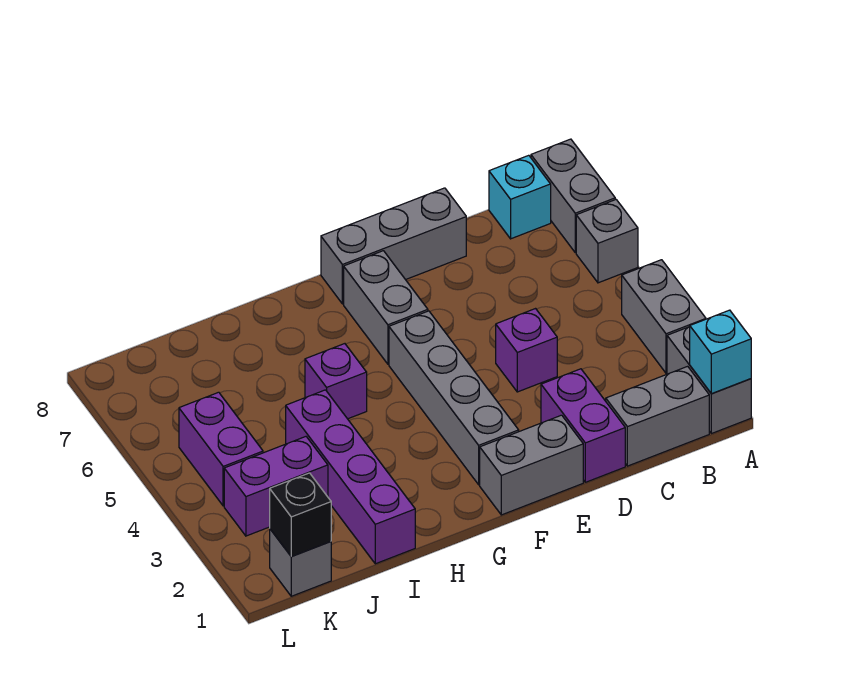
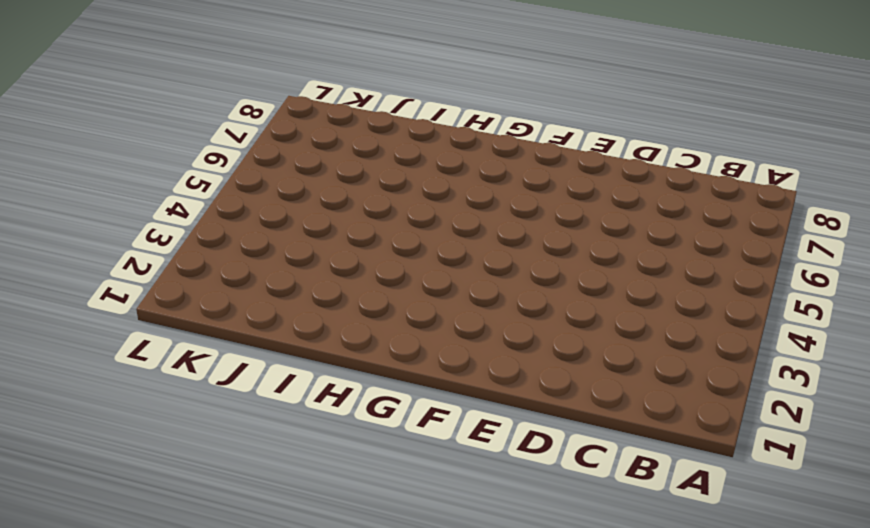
none -> grey brick A1:A2 level 1
none -> grey brick A3:A4 level 1
none -> grey brick A6 level 1

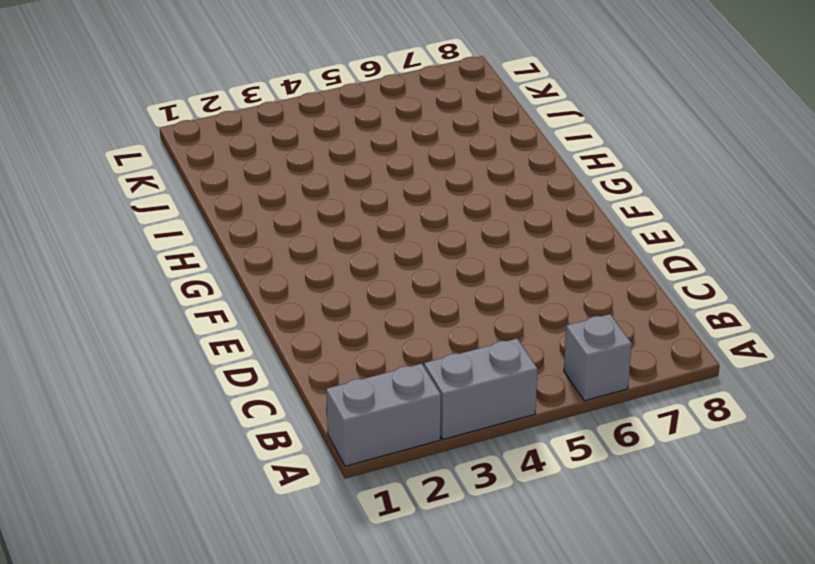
none -> grey brick A7:A8 level 1
none -> grey brick B1:C1 level 1
none -> cyan brick B8 level 1

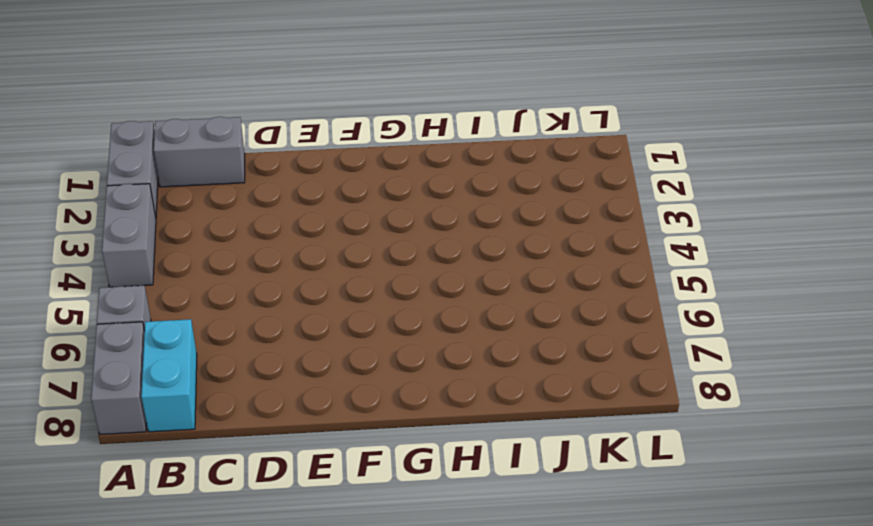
cyan brick B7:B8 level 1 -> cyan brick B8 level 1
none -> purple brick D1:D2 level 1
none -> purple brick D4 level 1
none -> grey brick D8:F8 level 1

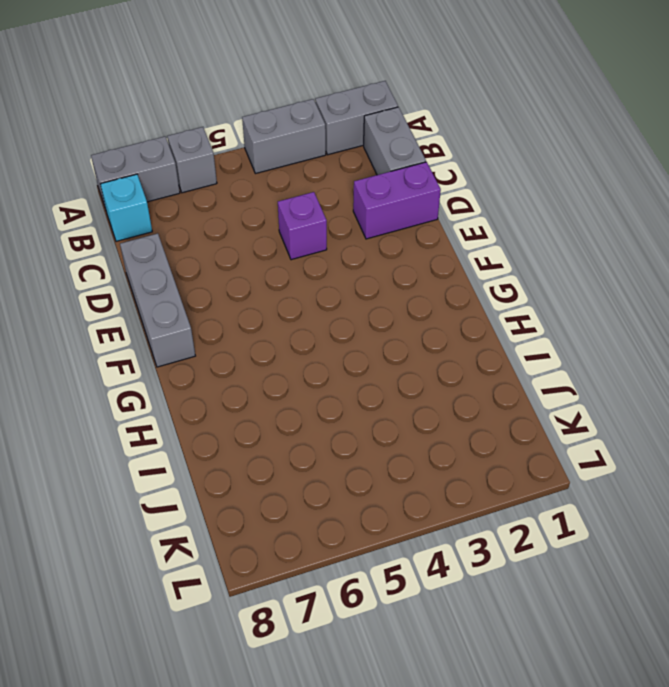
none -> grey brick E1:F1 level 1
none -> grey brick F2:F5 level 1
none -> grey brick F6:F7 level 1

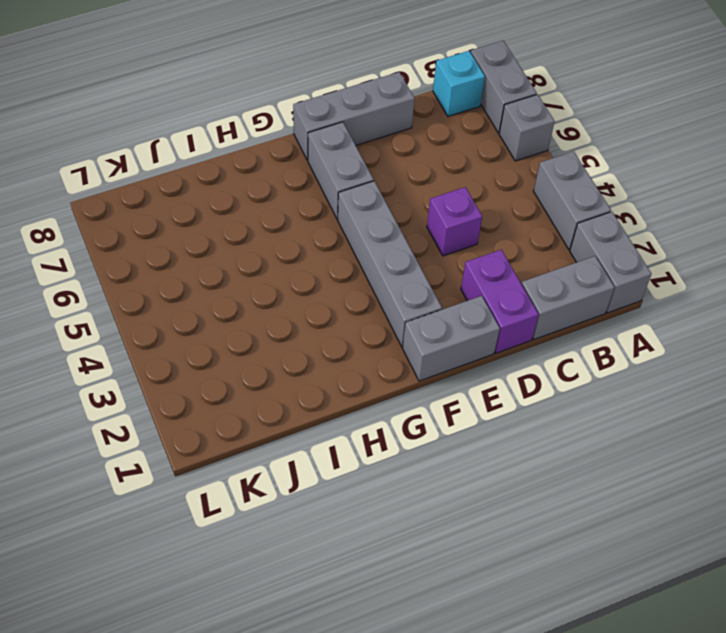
none -> purple brick H5 level 1
none -> purple brick I1:I4 level 1
none -> purple brick J3:K3 level 1

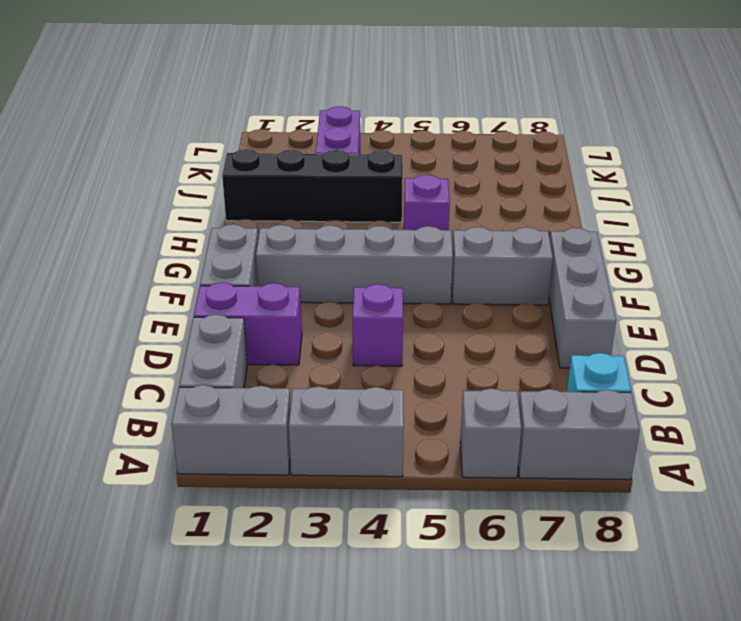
black brick I1:I4 level 1 -> purple brick I1:I4 level 1
none -> grey brick K1 level 1
none -> purple brick K4:K5 level 1
none -> cyan brick A1 level 2

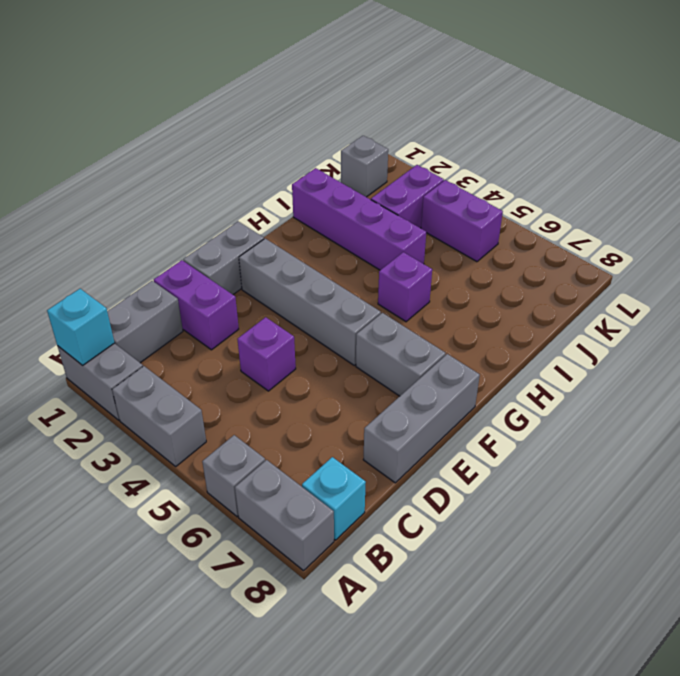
none -> black brick K1 level 2

